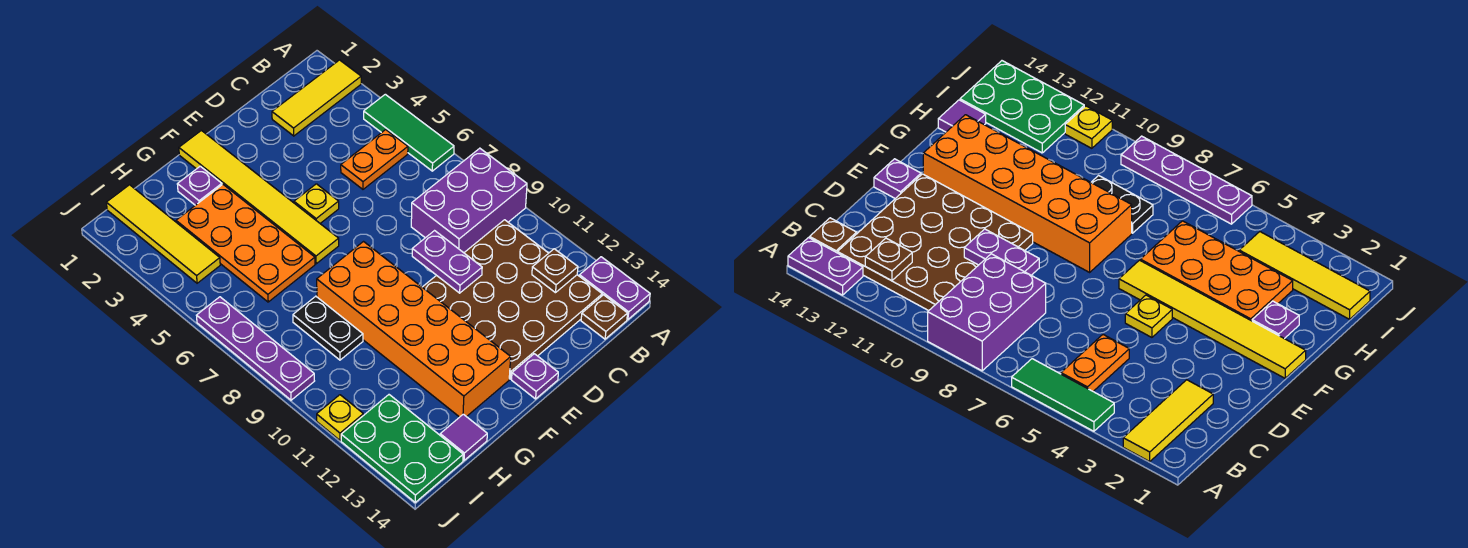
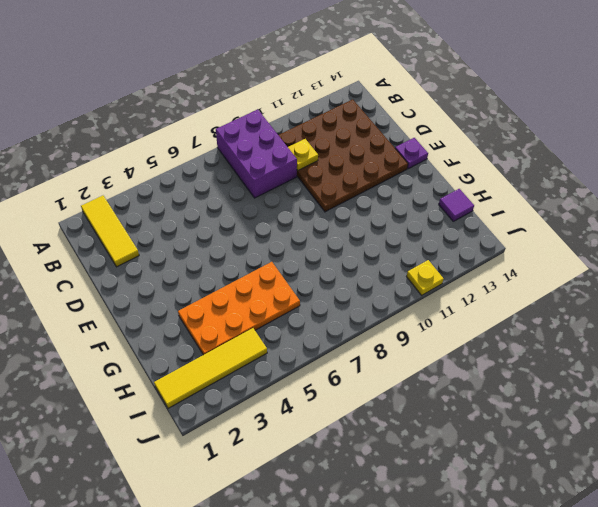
yellow plate C10 level 2 -> yellow plate E5 level 1
none -> green tile A4:A6 level 1
none -> purple plate A13:A14 level 1
none -> orange plate B5:C5 level 1

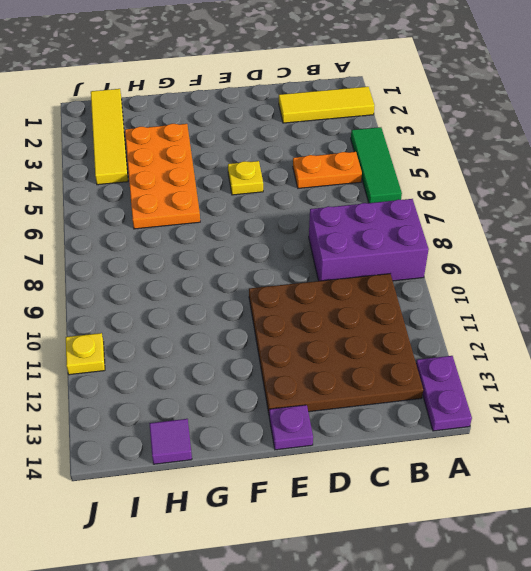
none -> brown plate B14 level 1
none -> yellow tile F1:F6 level 1
none -> orange brick F8:G13 level 1

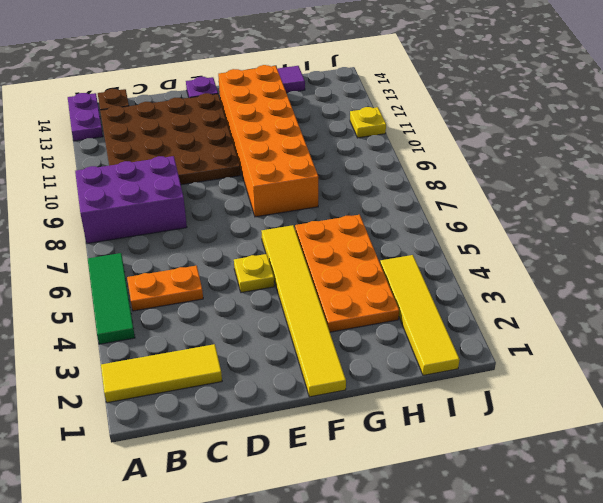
none -> purple plate G2 level 1
none -> black plate H8:H9 level 1
none -> green plate I12:J14 level 1

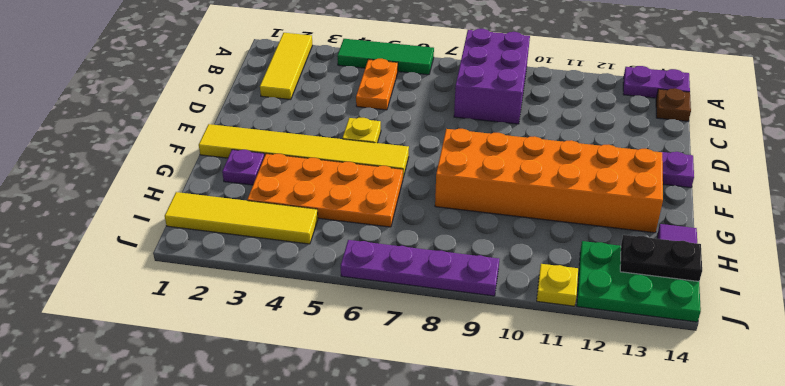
black plate I13:I14 level 2 -> black plate H8:H9 level 1
none -> brown plate B10:E13 level 1
none -> brown plate B12 level 2
none -> purple plate D9:D10 level 2

